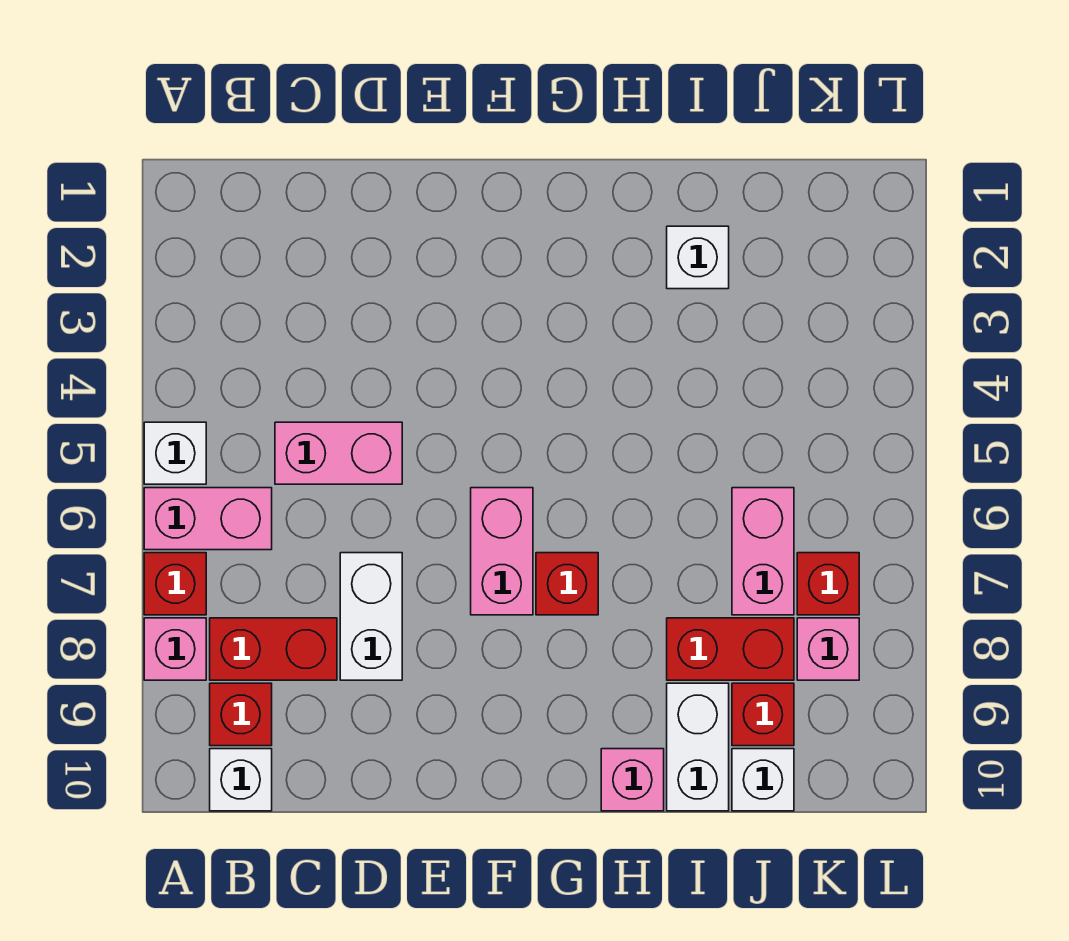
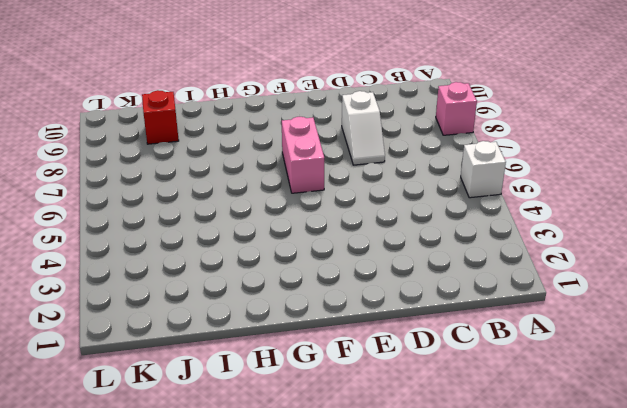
white slope D7:D8 level 1 top 8 -> white brick D7:D8 level 1
none -> pink brick A6:B6 level 1
none -> red brick A7 level 1
none -> red brick B8:C8 level 1

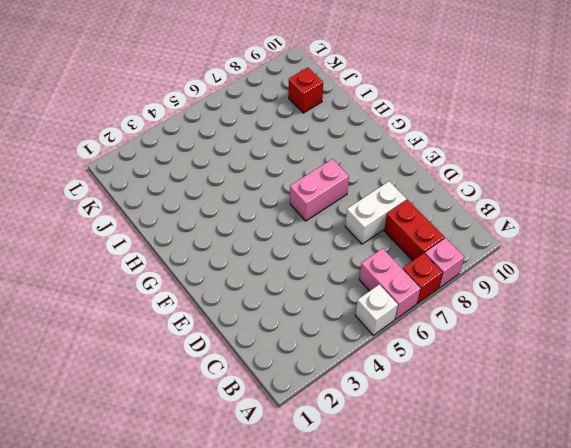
none -> red brick B9 level 1
none -> white brick B10 level 1
none -> pink brick C5:D5 level 1

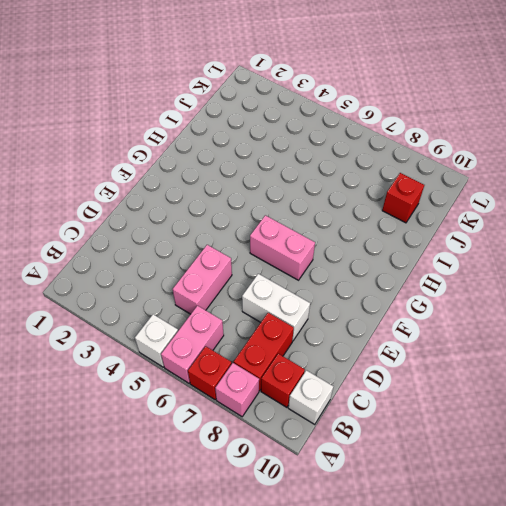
none -> red brick G7 level 1
none -> pink brick H10 level 1
none -> white brick I2 level 1

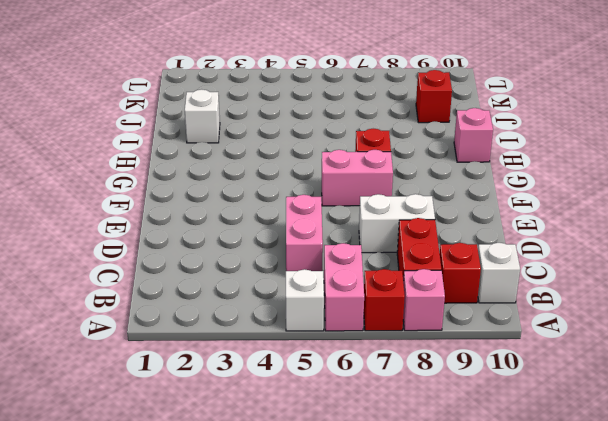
none -> red brick I8:J8 level 1
none -> white brick I9:I10 level 1
none -> pink brick J6:J7 level 1

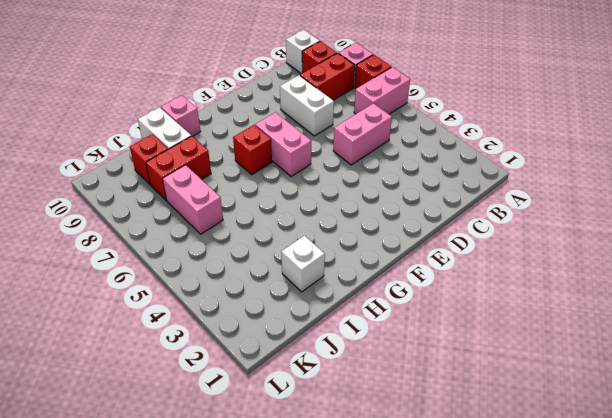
none -> white brick A5 level 1
none -> white brick J10 level 1
none -> red brick K7 level 1

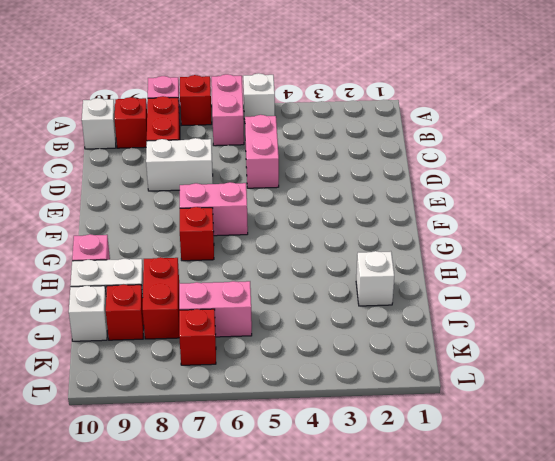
none -> pink brick K8 level 1

